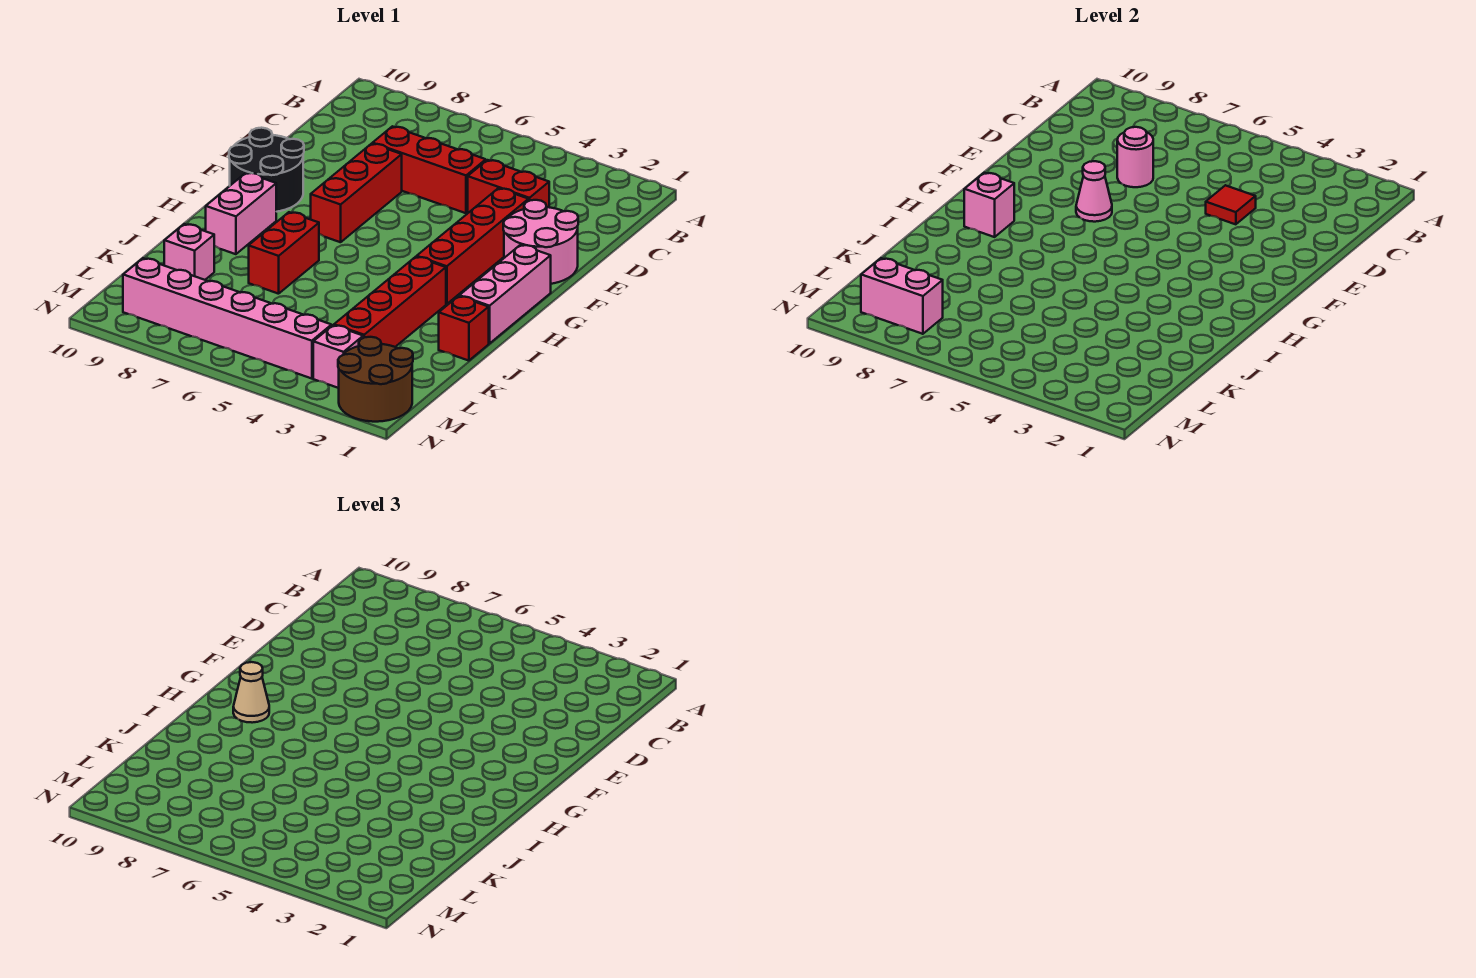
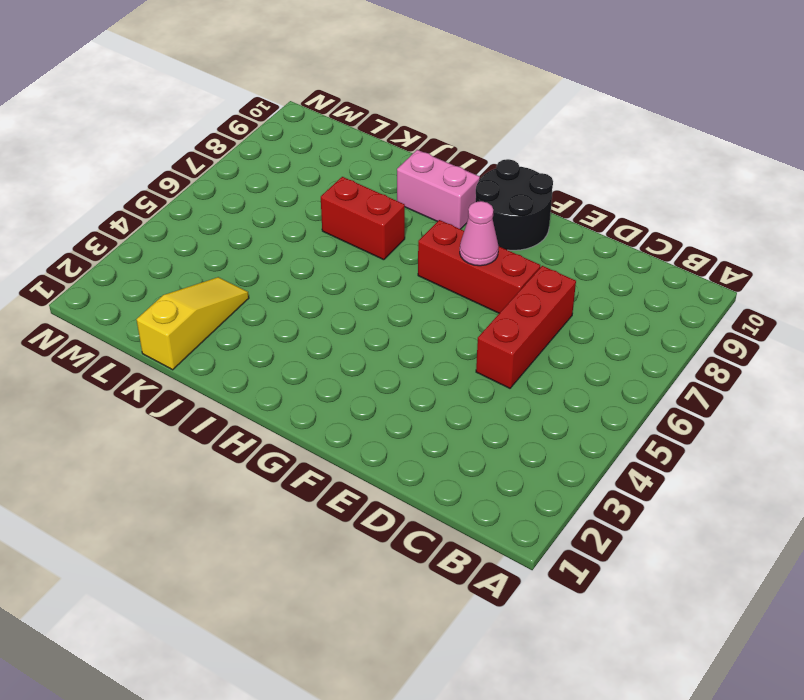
yellow slope K1:K3 level 1 top 1 -> red brick I3:L3 level 1
none -> red brick D3:D4 level 1
none -> pink round brick E1:F2 level 1
none -> red brick E3:H3 level 1

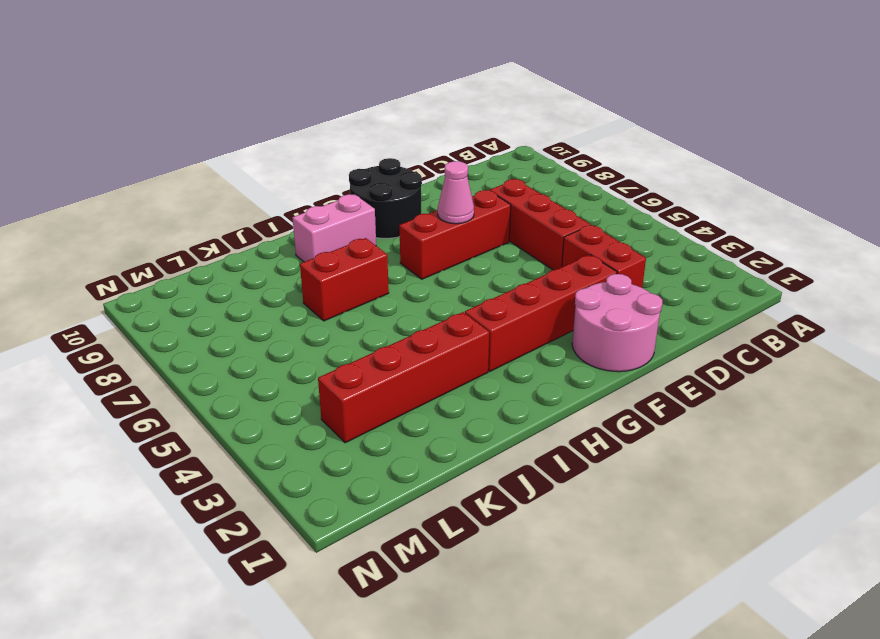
none -> pink brick G1:I1 level 1
none -> red brick J1 level 1
none -> pink brick K9 level 1

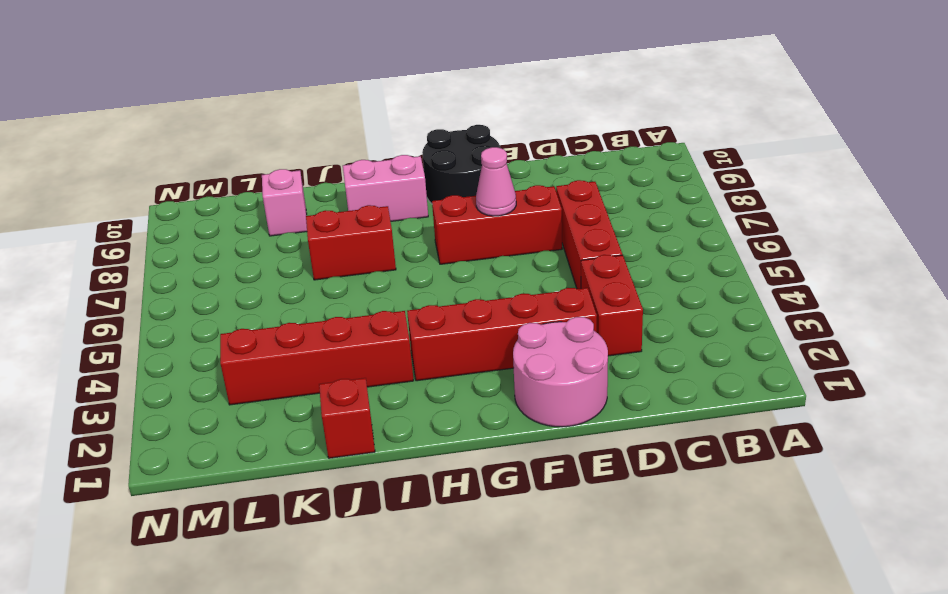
none -> pink brick G1:I1 level 1
none -> brown round brick M1:N2 level 1
none -> pink brick M3 level 1

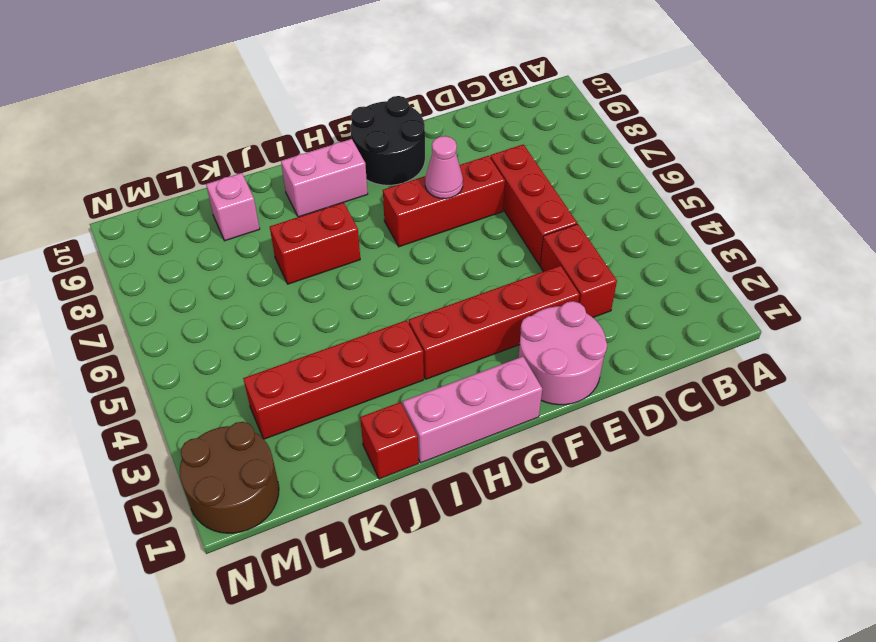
none -> pink brick M3 level 1
none -> pink brick M4:M9 level 1
none -> red tile D4 level 2

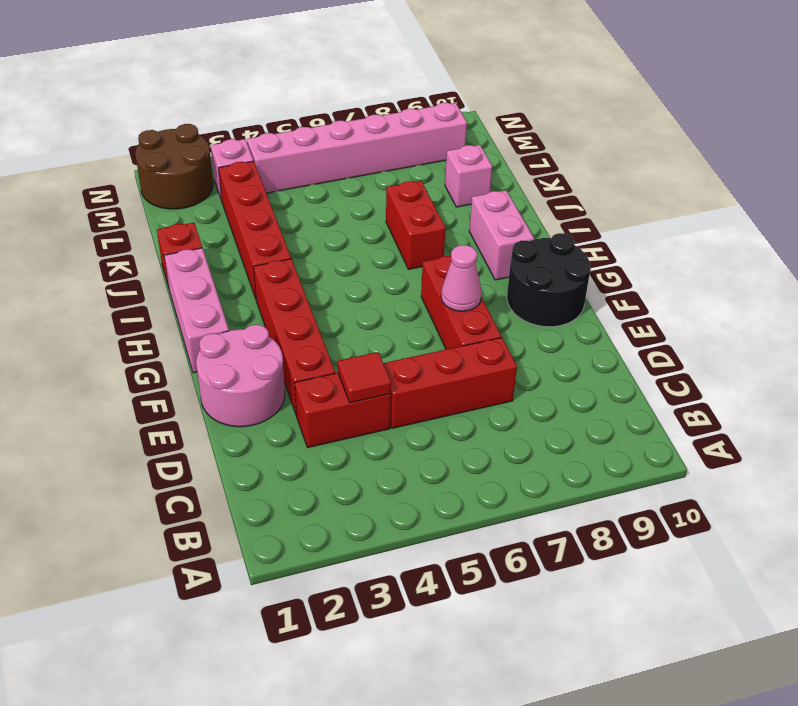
none -> pink round brick D7 level 2
none -> pink brick H9 level 2
none -> pink brick M8:M9 level 2

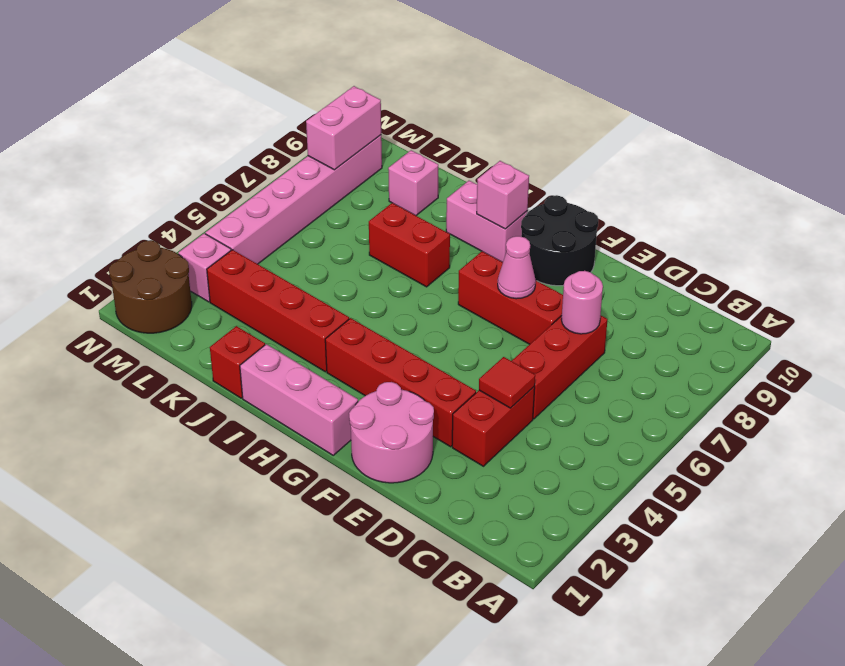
none -> tan cone H9 level 3

